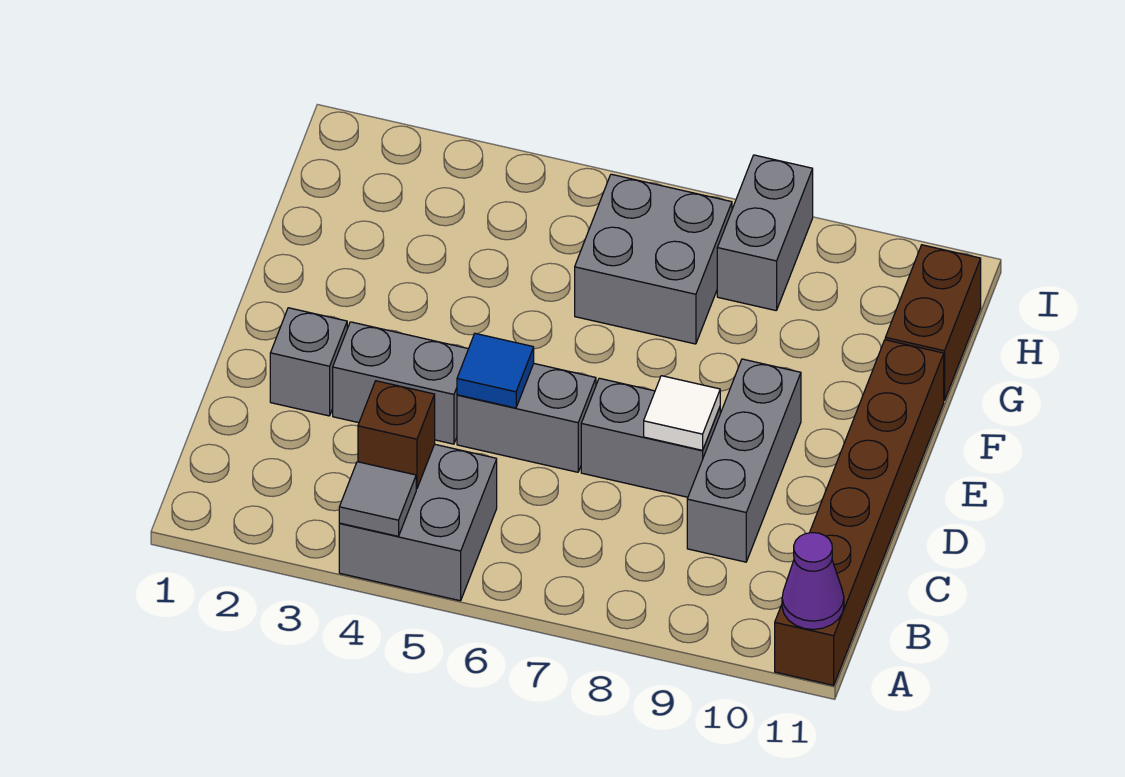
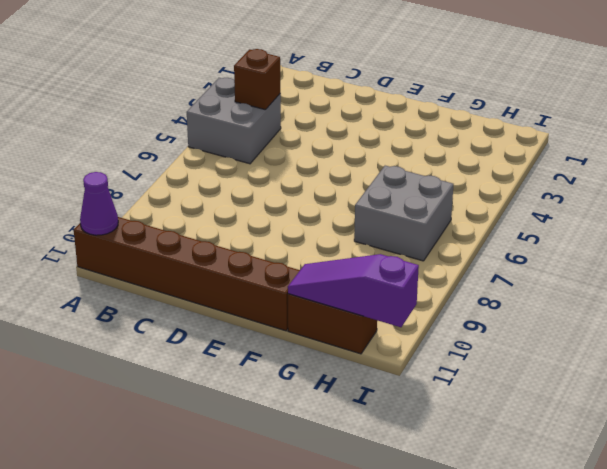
purple slope G11:I11 level 2 top I -> none
none -> grey brick C9:E9 level 1
none -> grey brick D2 level 1
none -> grey brick D3:D4 level 1

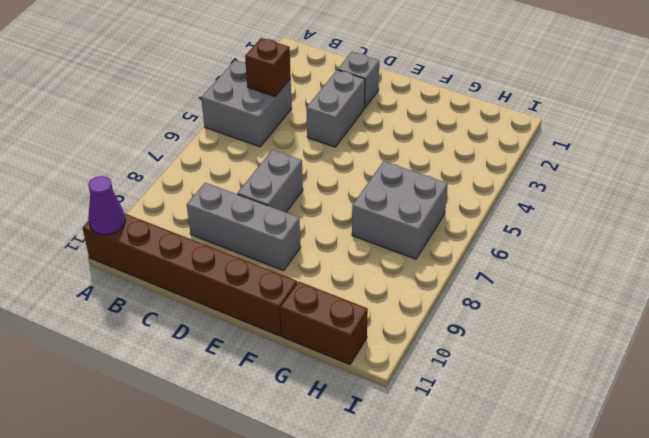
none -> grey brick D5:D6 level 1
none -> grey brick H8:I8 level 1
none -> grey tile A4 level 2

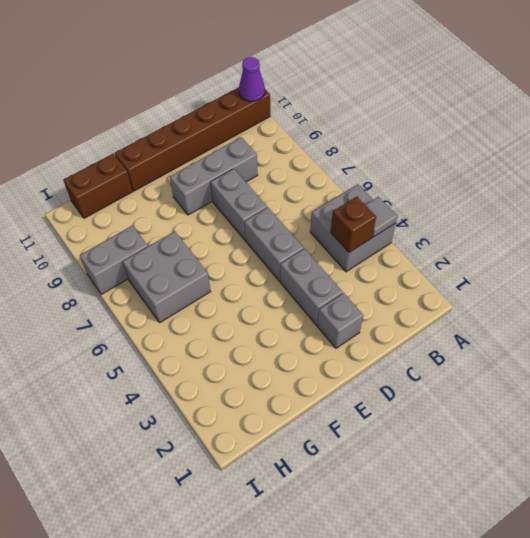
none -> blue tile D5 level 2
none -> white tile D8 level 2

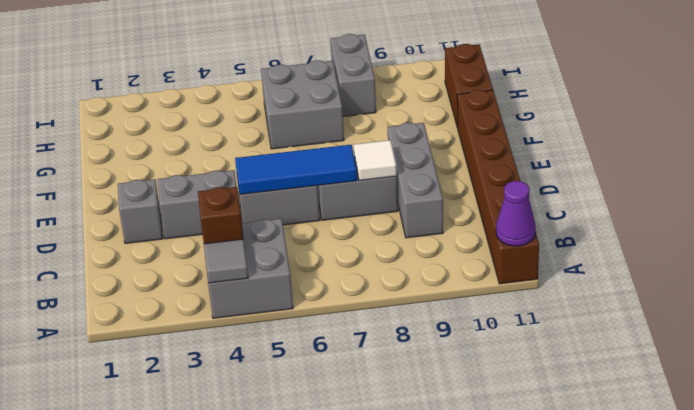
blue tile D5:D7 level 2 -> blue tile D5 level 2

